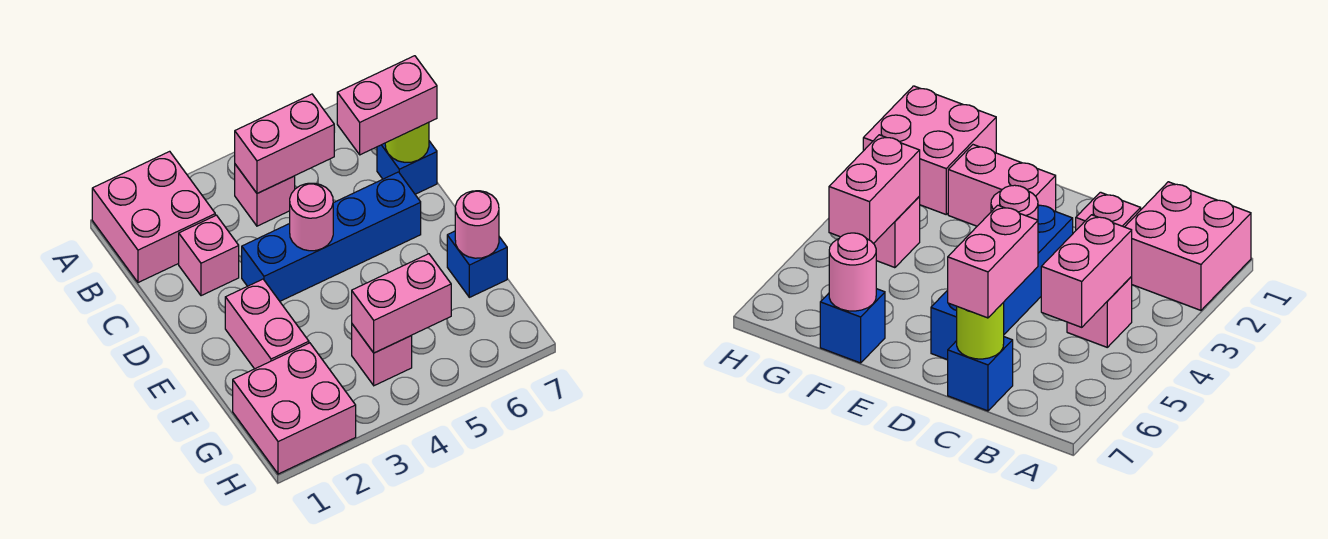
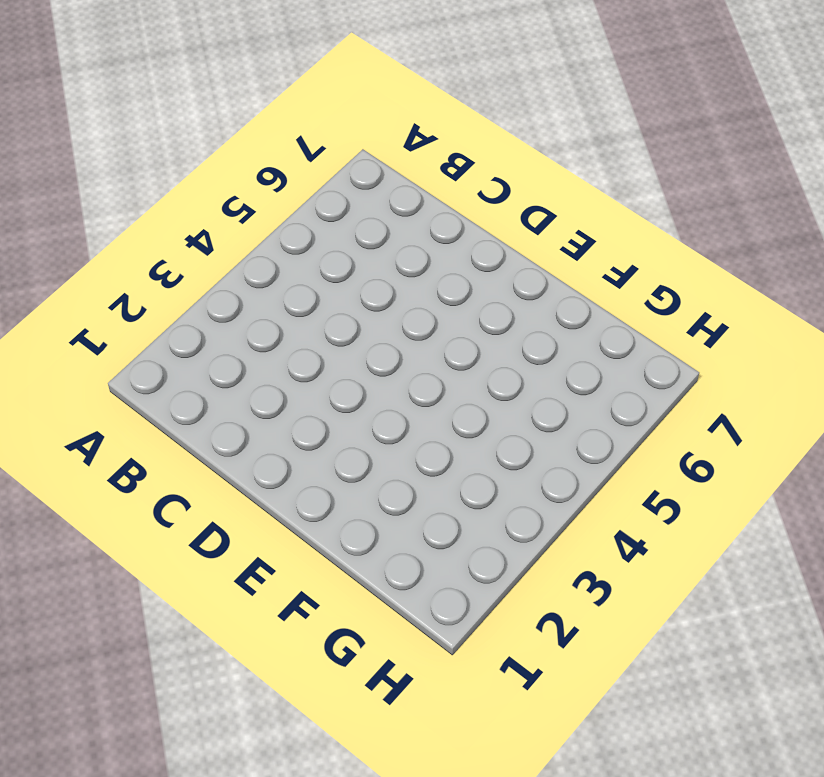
none -> pink brick A1:B2 level 1
none -> pink brick B4 level 1
none -> pink brick C2 level 1

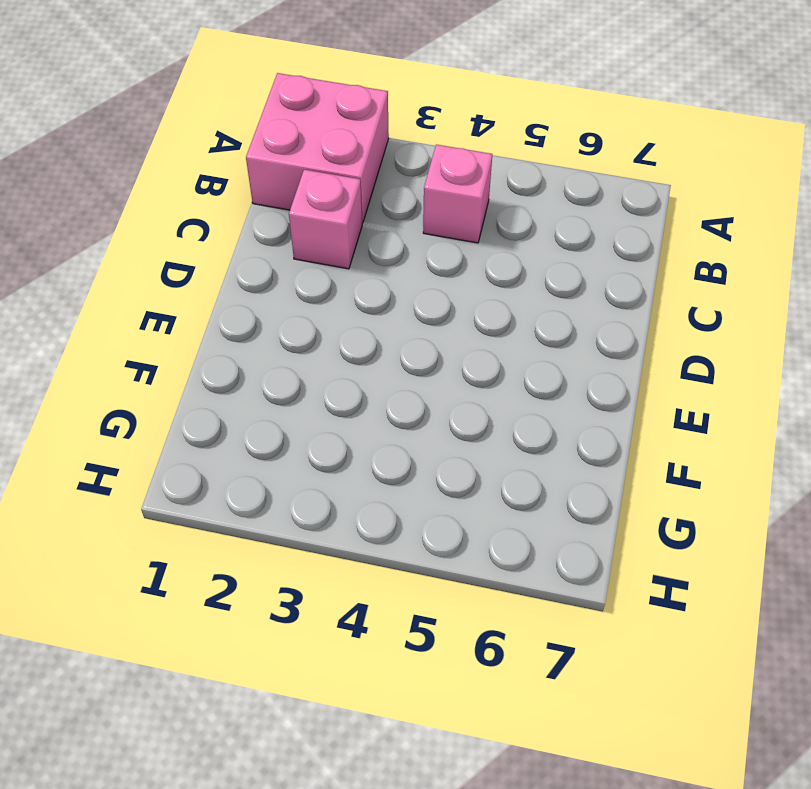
none -> blue brick C7 level 1
none -> blue brick D3:D6 level 1
none -> pink brick E2:F2 level 1

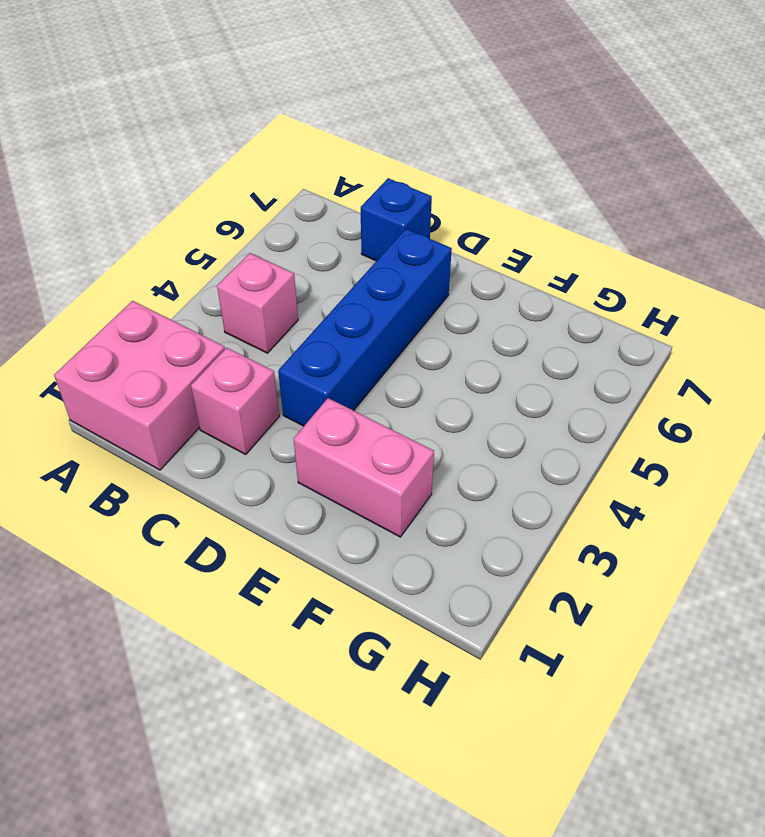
none -> blue brick F7 level 1
none -> pink brick G1:H2 level 1
none -> pink brick G4 level 1

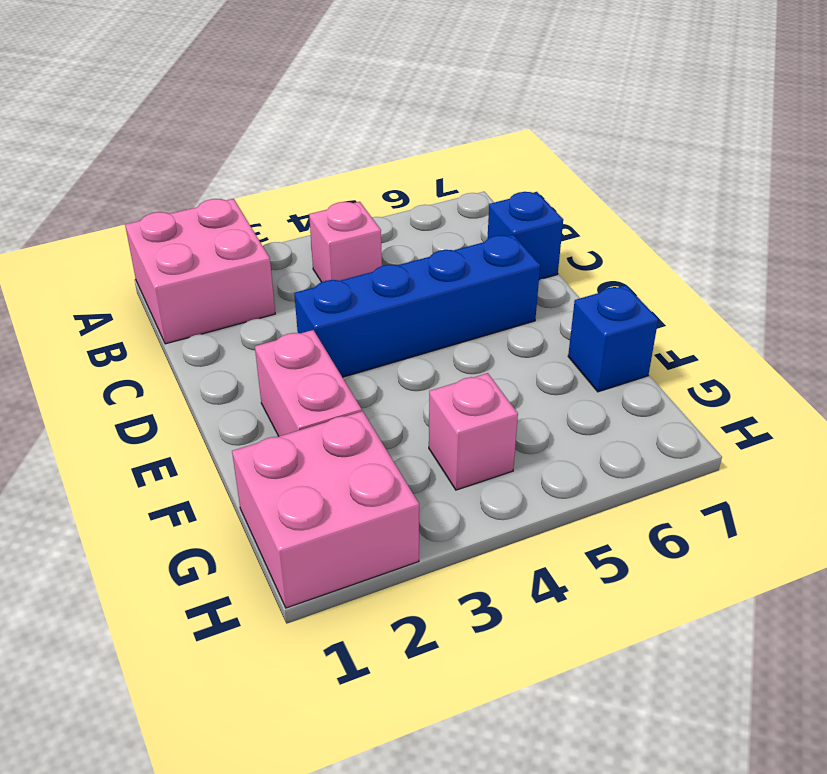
none -> pink brick C2 level 1
none -> pink brick B4:B5 level 2
none -> lime round brick C7 level 2

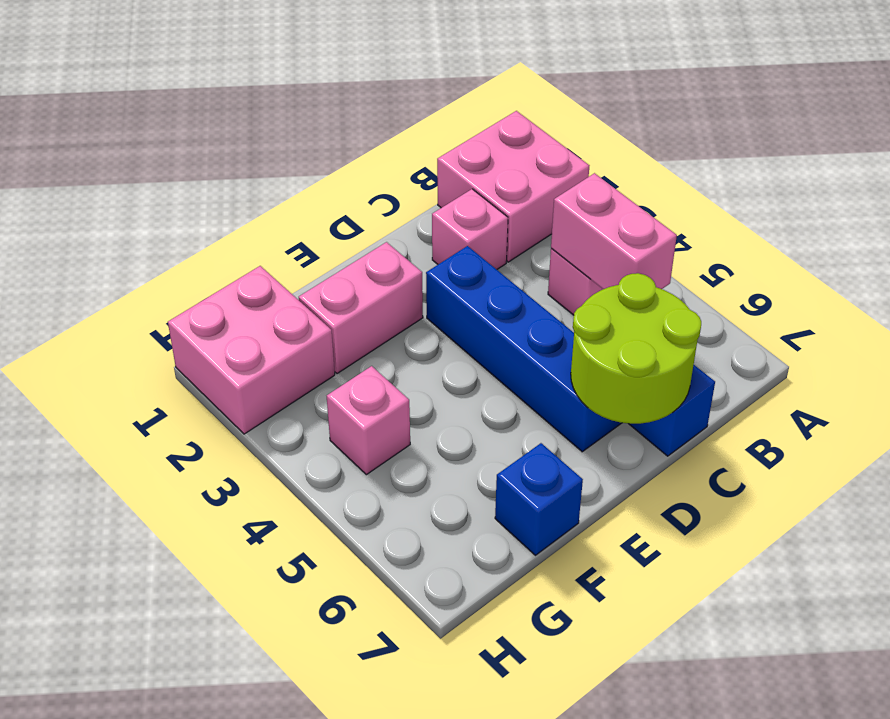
lime round brick C6:D7 level 2 -> lime round brick C7 level 2
none -> pink round brick D4 level 2
none -> pink round brick F7 level 2
none -> pink brick G4:G5 level 2

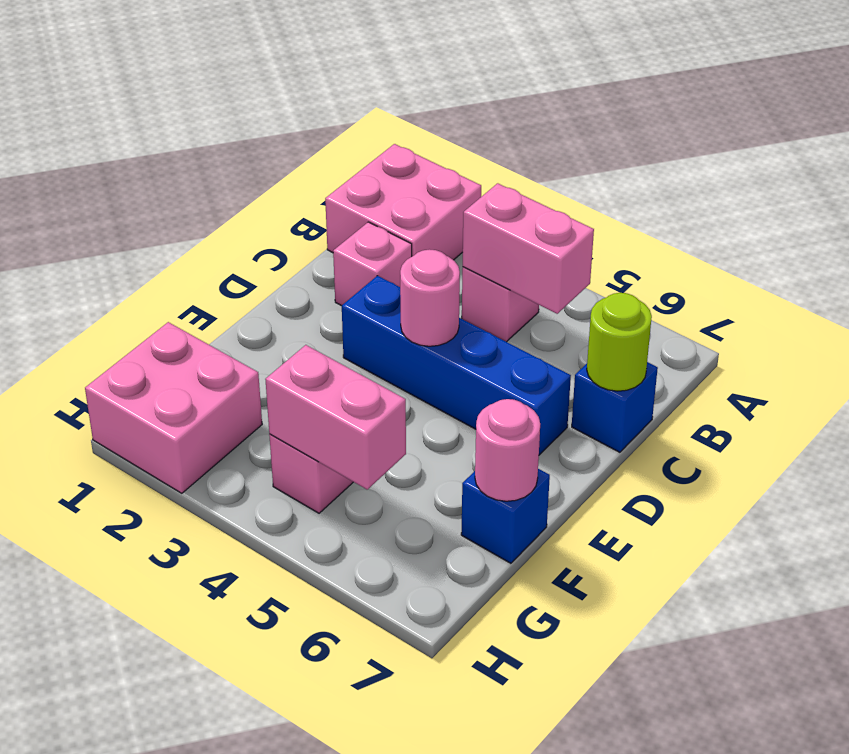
none -> pink brick E2:F2 level 1
none -> pink brick C6:C7 level 3

